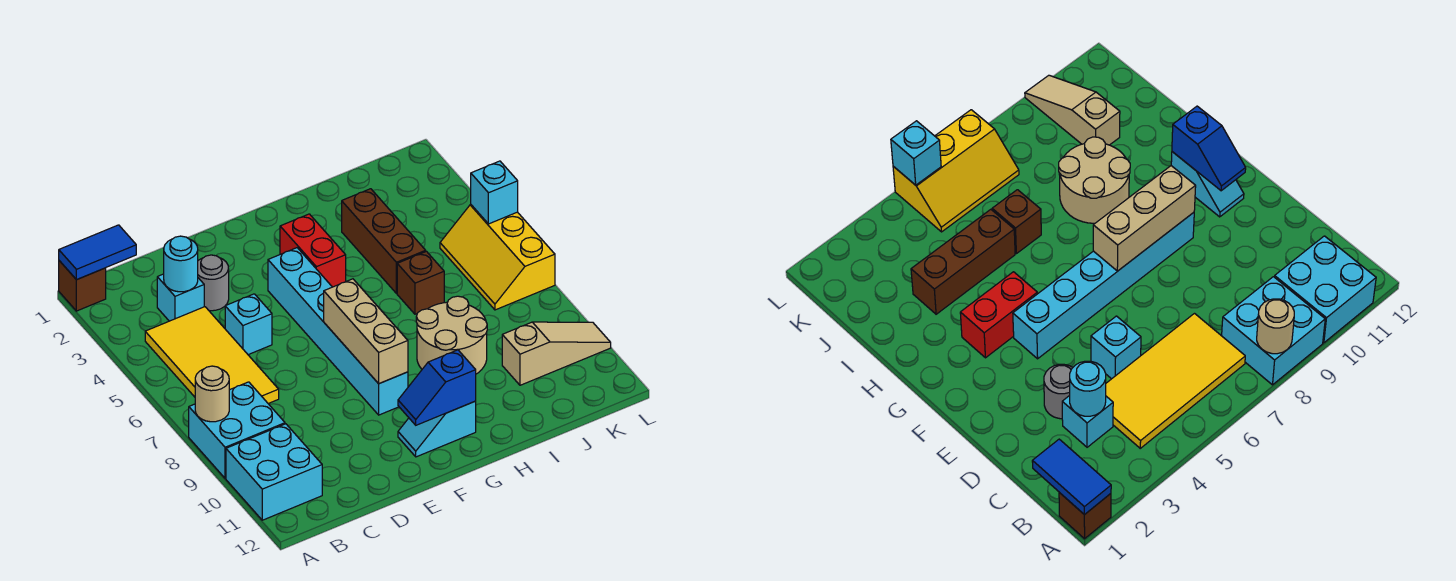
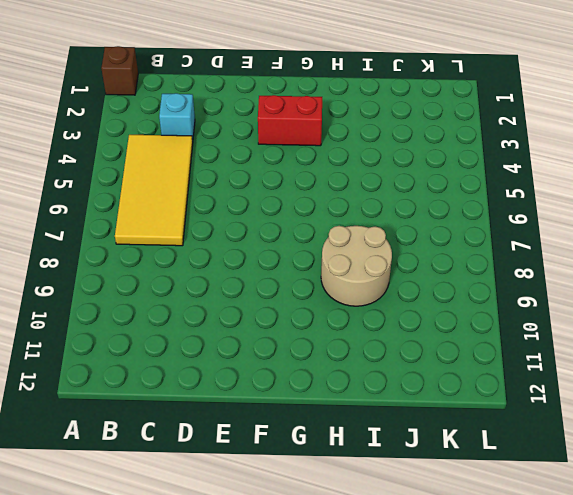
red brick F3:G3 level 1 -> red brick G3:G4 level 1
none -> cyan brick A8:B9 level 1
none -> cyan brick A10:B11 level 1
none -> grey round brick D3 level 1

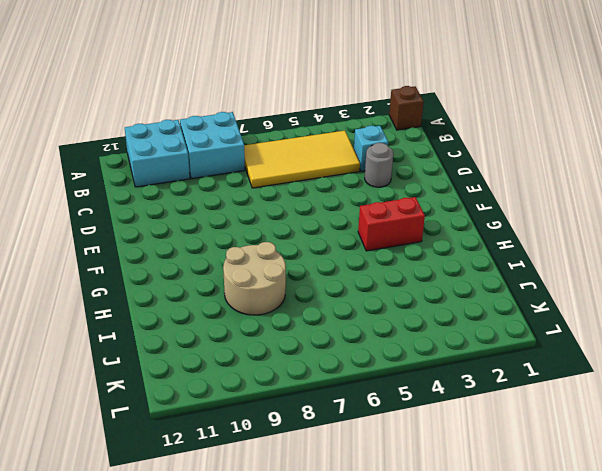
none -> cyan brick D5 level 1
none -> cyan brick F4:F9 level 1
none -> cyan slope F11:G11 level 1 top G

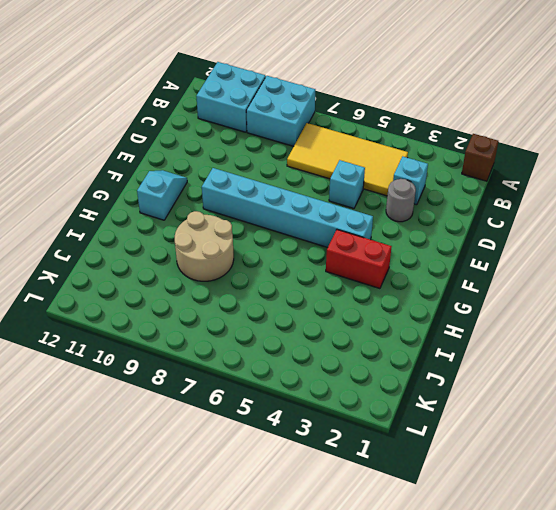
none -> brown brick I3:I5 level 1
none -> brown brick I6 level 1
none -> tan slope J10:L10 level 1 top J

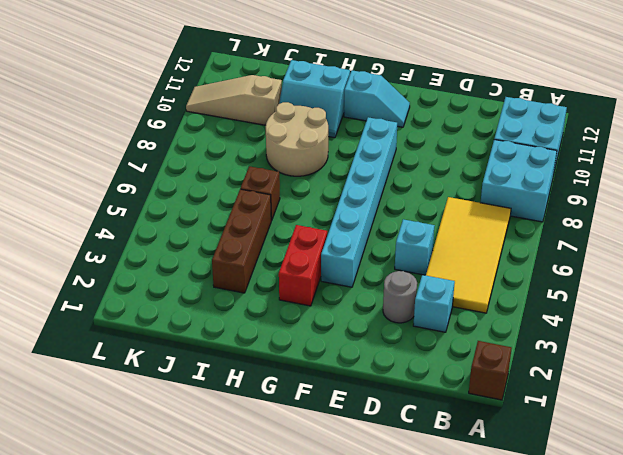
cyan slope H10:I11 level 1 top 11 -> none
none -> yellow slope K5:L7 level 1 top L
none -> blue tile A1:B1 level 2
none -> tan round brick A8 level 2

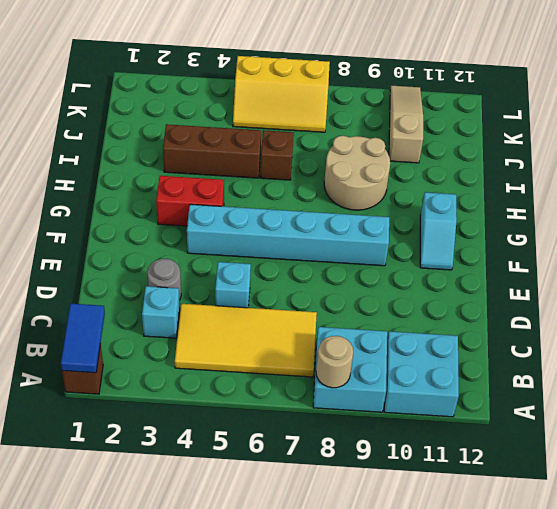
none -> cyan round brick C3 level 2
none -> tan brick F7:F9 level 2
none -> blue slope F11:G11 level 2 top G

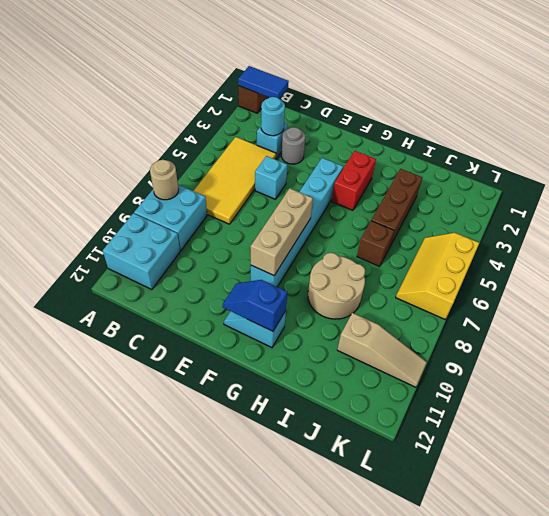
none -> cyan brick L5 level 2

